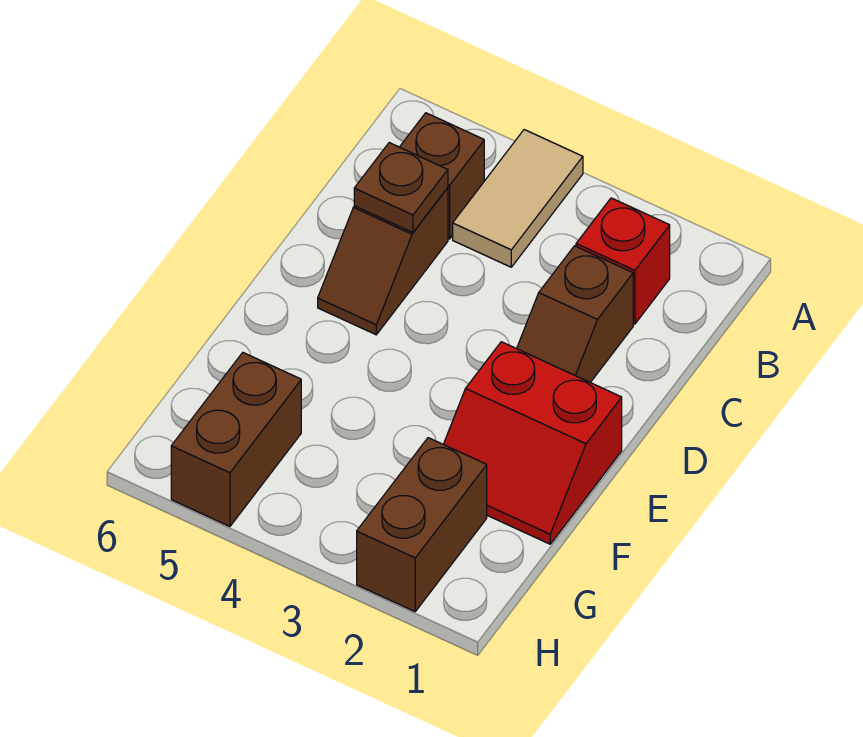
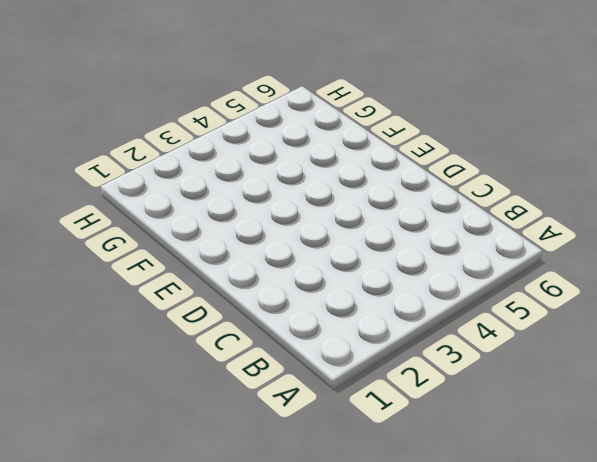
none -> tan tile A4:B4 level 1
none -> red brick B2 level 1

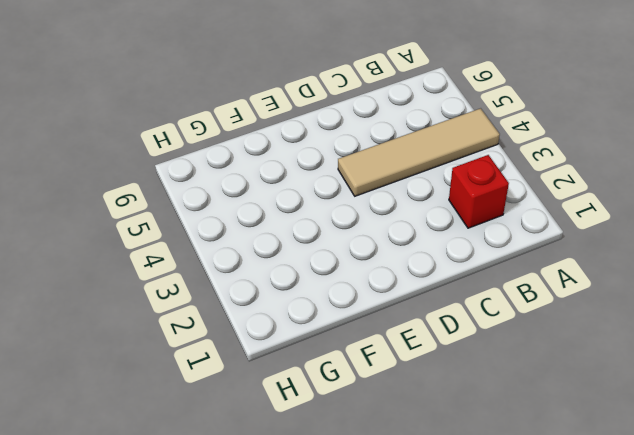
tan tile A4:D4 level 1 -> tan tile A4:B4 level 1
none -> brown brick B5 level 1
none -> brown slope C2:D2 level 1 top C

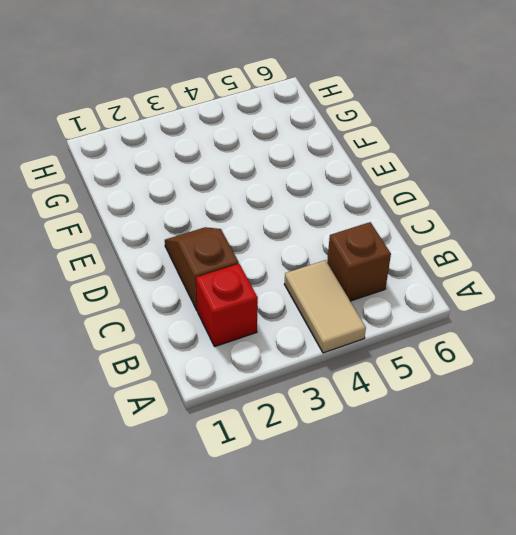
none -> brown slope C5:D5 level 1 top C
none -> red slope E1:F2 level 1 top E

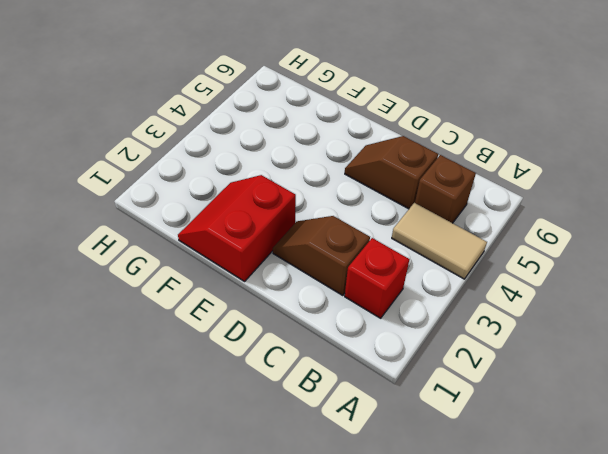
none -> brown brick G2:H2 level 1
none -> brown brick G5:H5 level 1

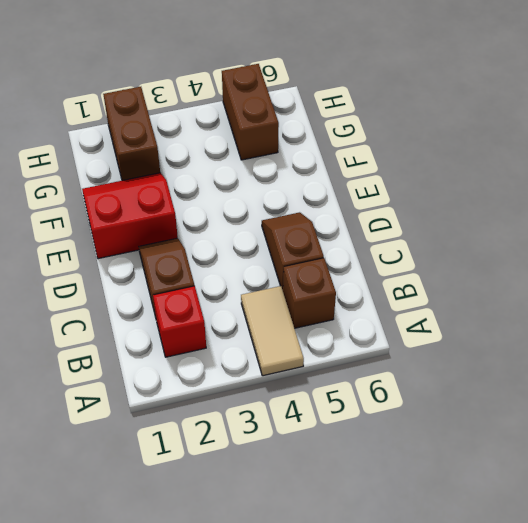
none -> brown plate C5 level 2

